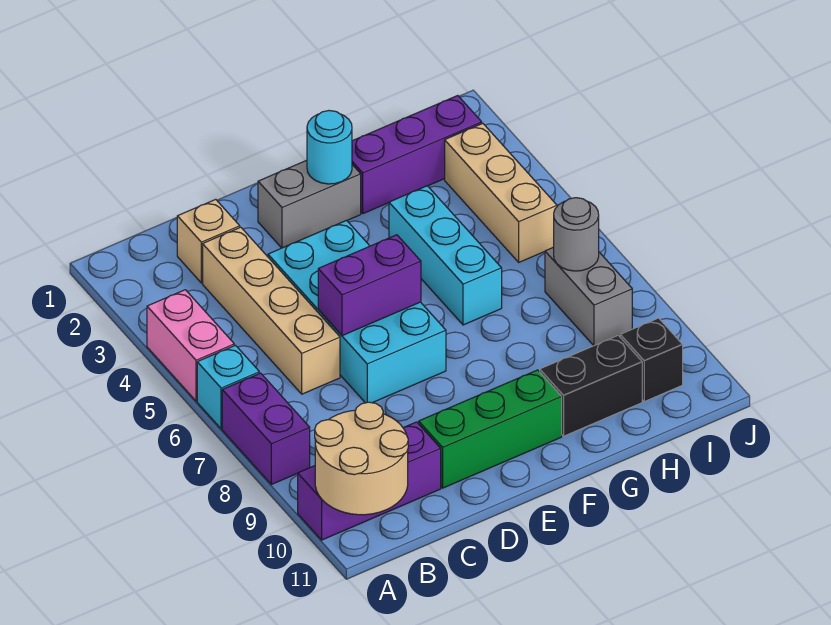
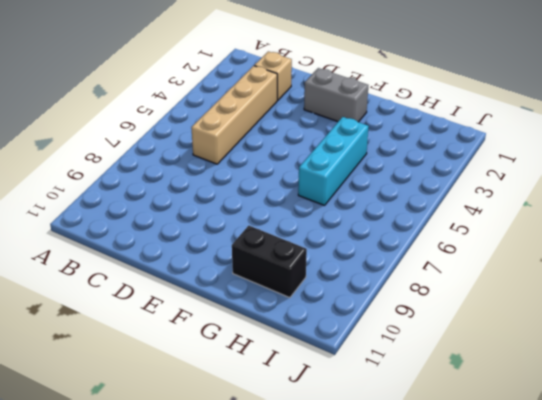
none -> pink brick A4:A5 level 1
none -> cyan brick A6 level 1
none -> purple brick A7:A8 level 1

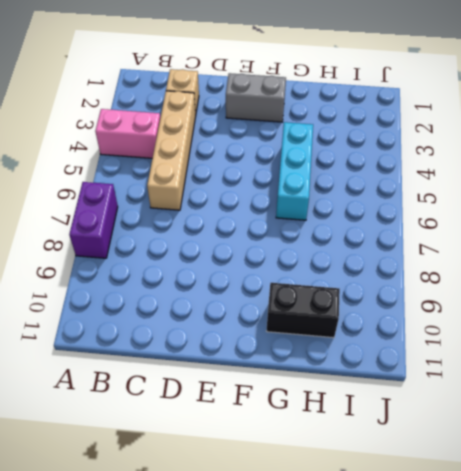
pink brick A4:B4 level 1 -> pink brick A4:A5 level 1
none -> cyan brick A6 level 1
none -> purple brick A10:C10 level 1
none -> cyan brick D4:E7 level 1

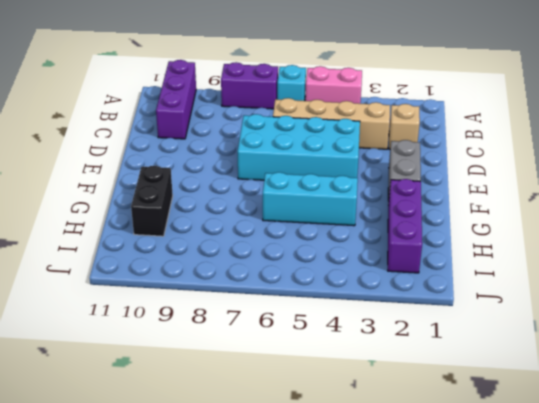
none -> green brick D10:F10 level 1
none -> tan brick I3:I5 level 1
none -> grey brick I7:I8 level 1

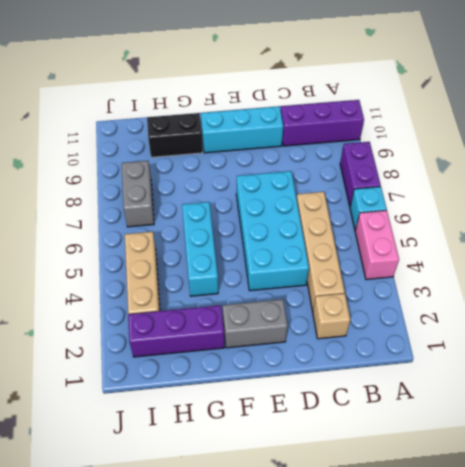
cyan brick D10:F10 level 1 -> green brick D10:F10 level 1
none -> black brick I10 level 1
none -> tan round brick A10:B11 level 2
none -> purple brick D6:E6 level 2

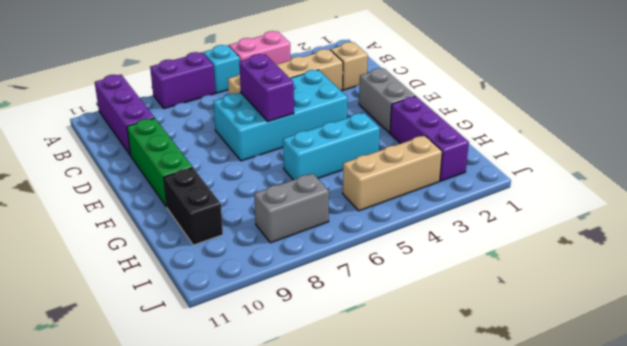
none -> black brick I10 level 1
none -> tan round brick A10:B11 level 2
none -> cyan round brick F2 level 2

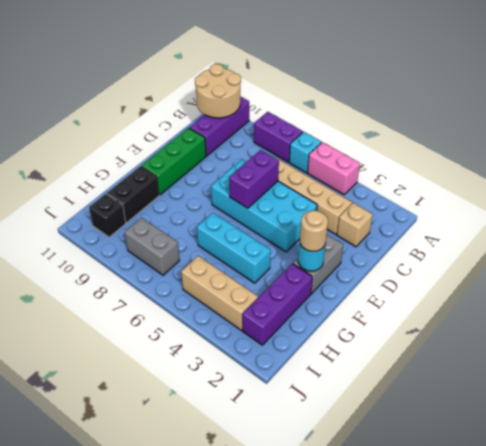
tan round brick F2 level 3 -> none
none -> grey round brick I7 level 2

